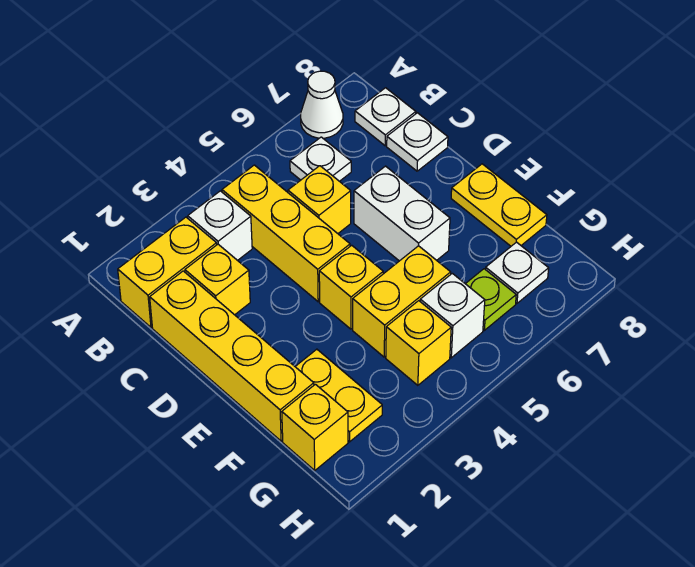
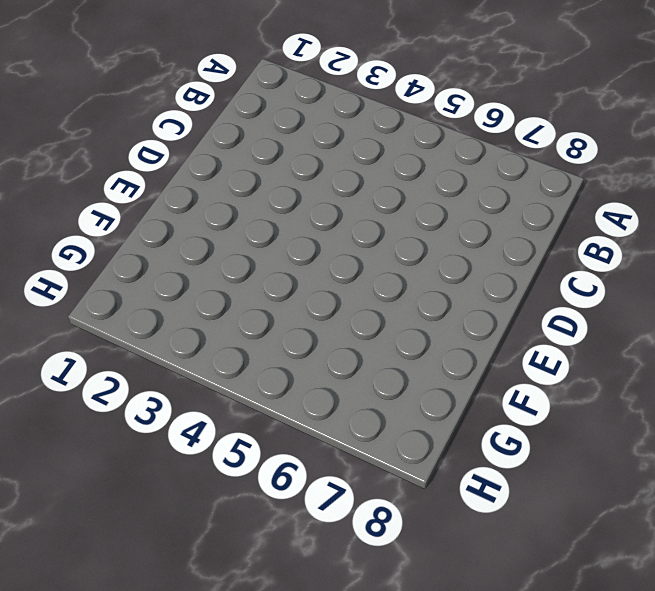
none -> white cone A7 level 1
none -> yellow brick B1:B2 level 1
none -> white brick B3 level 1

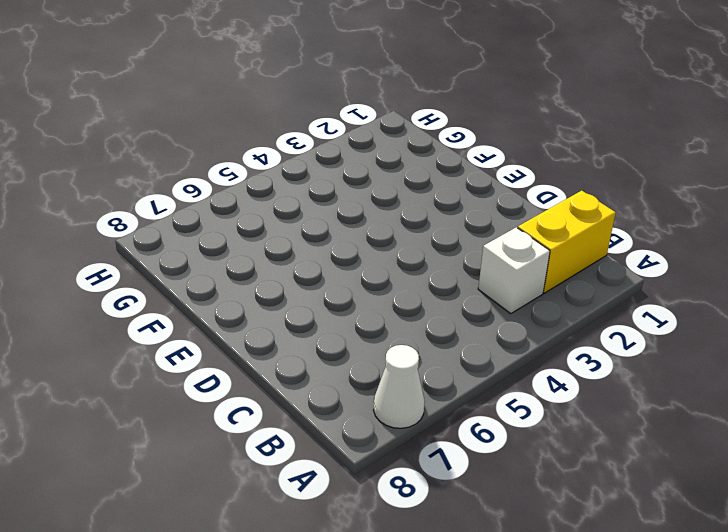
none -> yellow brick B4:D4 level 1
none -> white plate B6 level 1
none -> white plate B8 level 1

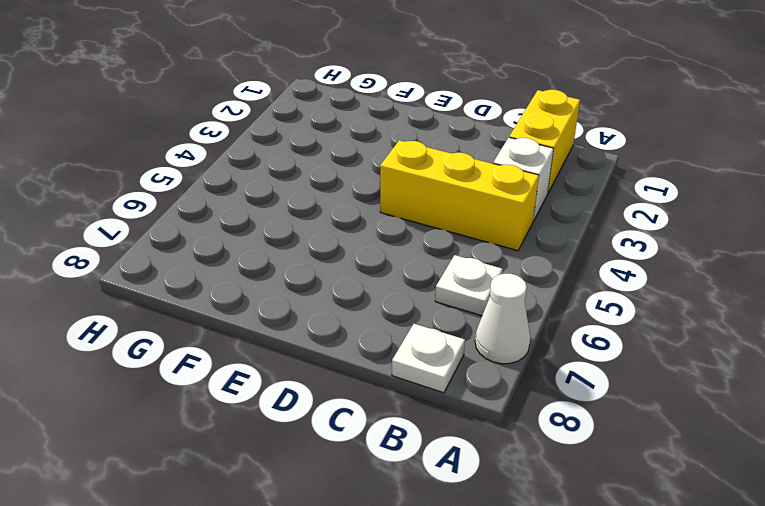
none -> yellow brick C1:F1 level 1
none -> yellow brick C2 level 1
none -> yellow brick C5 level 1

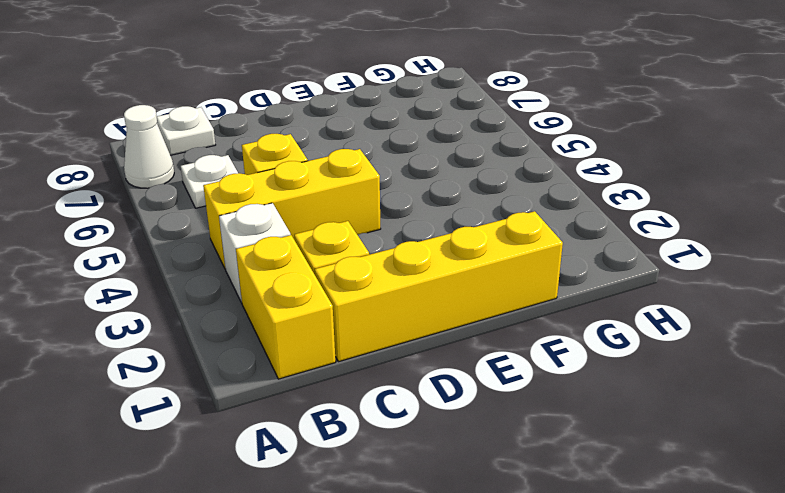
none -> white plate C8 level 1
none -> white brick D6:E6 level 1
none -> yellow brick E4 level 1

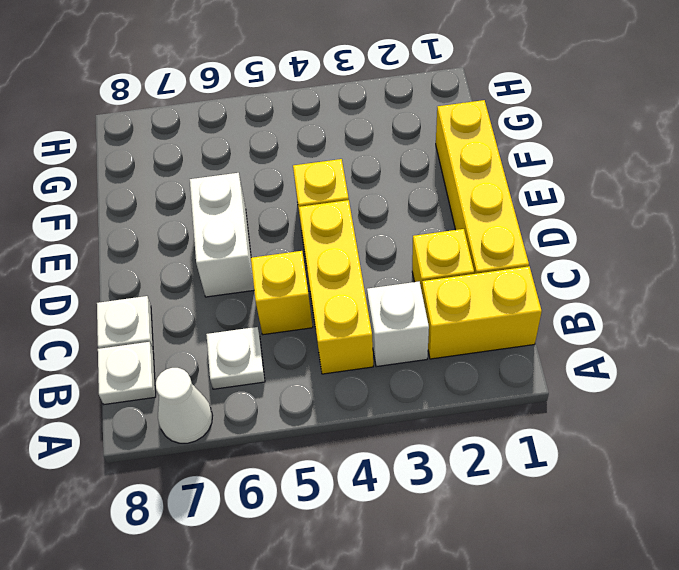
none -> yellow plate E8:F8 level 1
none -> yellow plate F2:G2 level 1
none -> yellow brick F4:F5 level 1

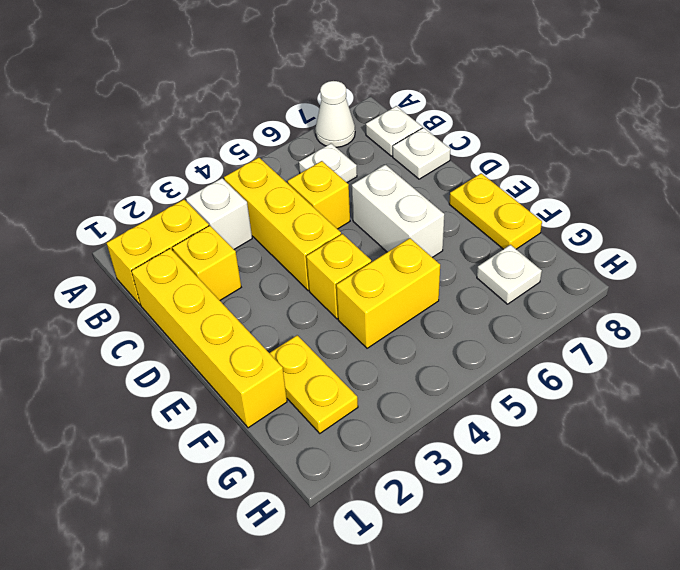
none -> yellow brick G1 level 1
none -> yellow brick G4 level 1
none -> white brick G5 level 1

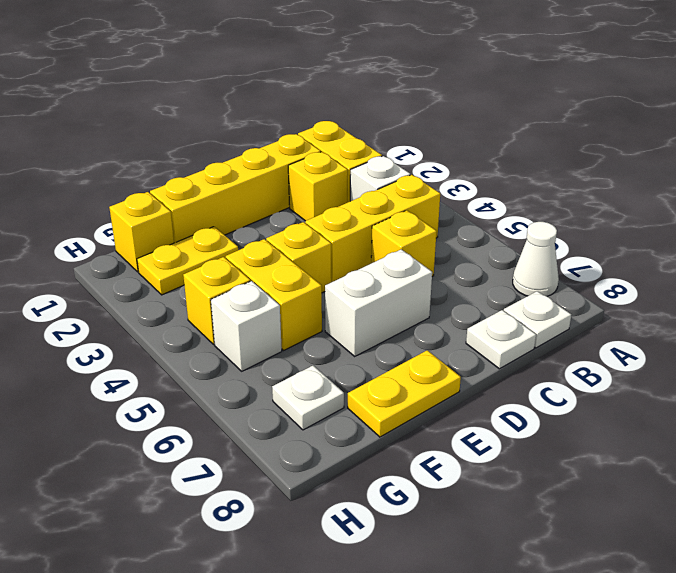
none -> white plate B6 level 1
none -> lime plate G6 level 1

